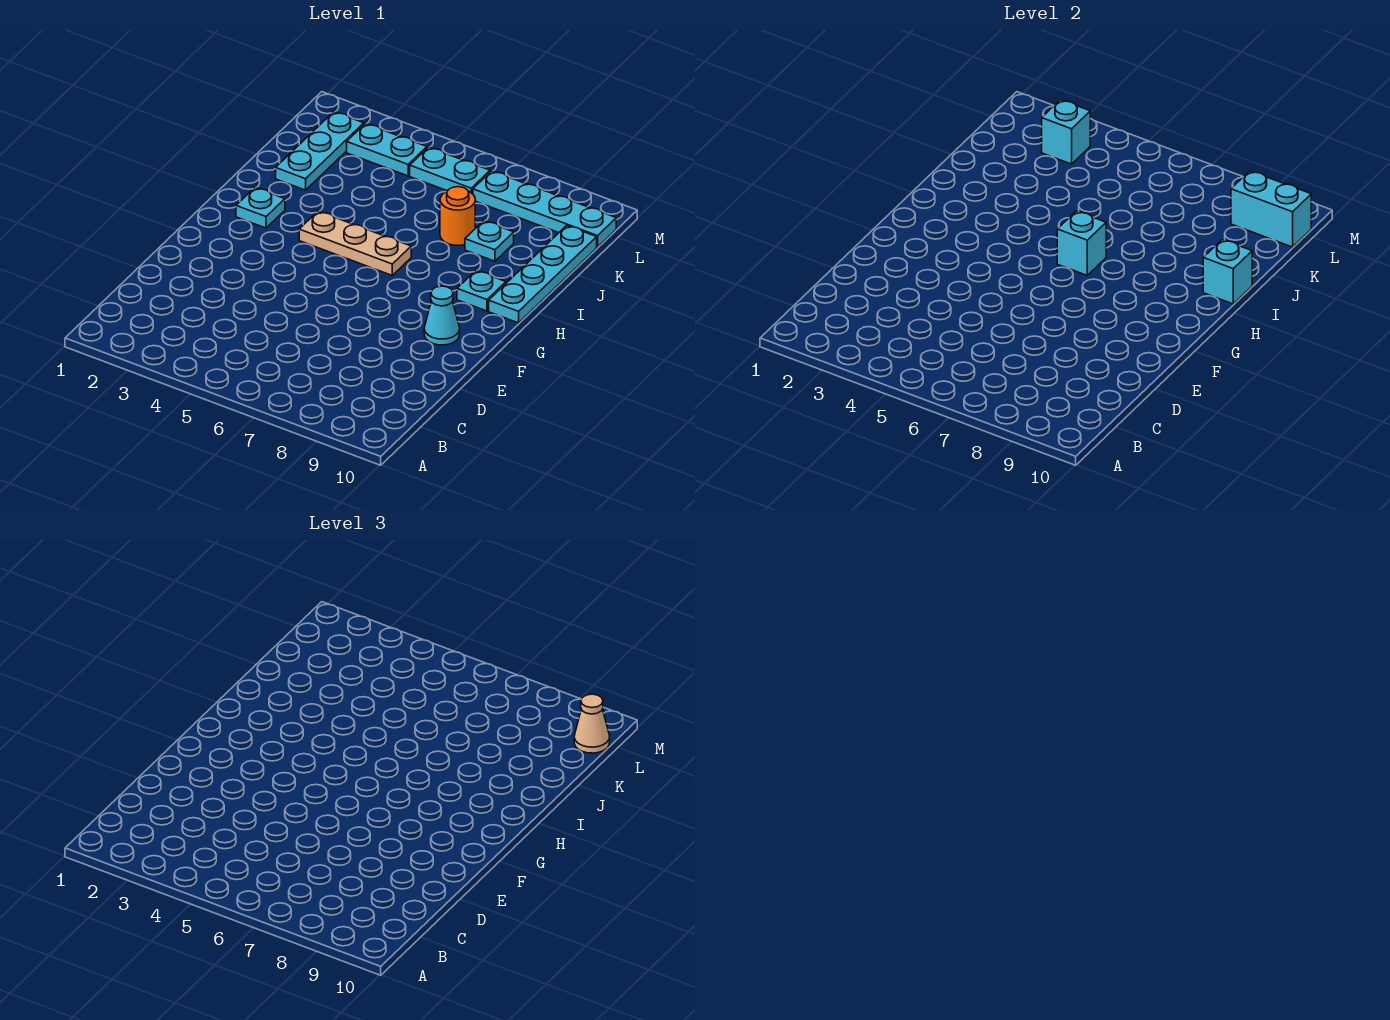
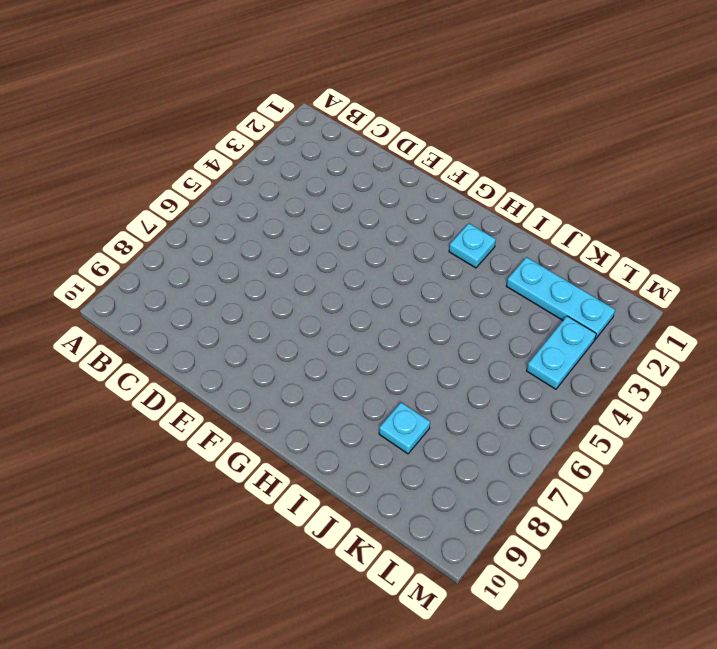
none -> cyan cone F9 level 1
none -> tan plate H4:H6 level 1
none -> cyan plate H9 level 1

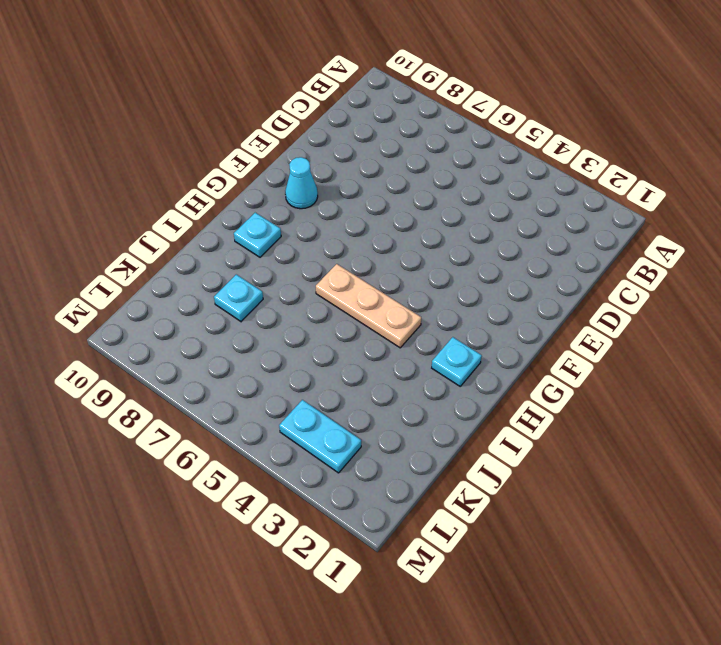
none -> cyan plate H10:K10 level 1
none -> cyan plate J2:L2 level 1
none -> orange round brick J7 level 1

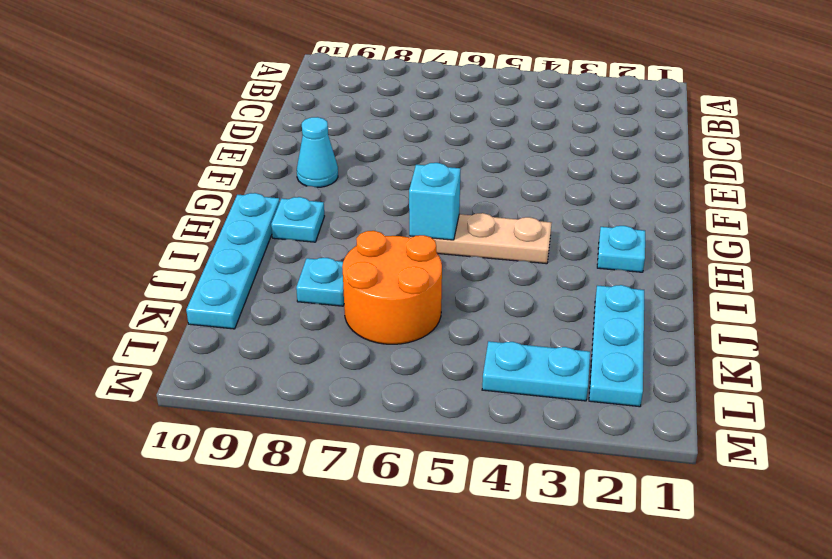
orange round brick J6:K7 level 1 -> orange round brick J7 level 1
none -> cyan plate L5:L6 level 1
none -> cyan plate L7:L10 level 1
none -> cyan brick I10 level 2

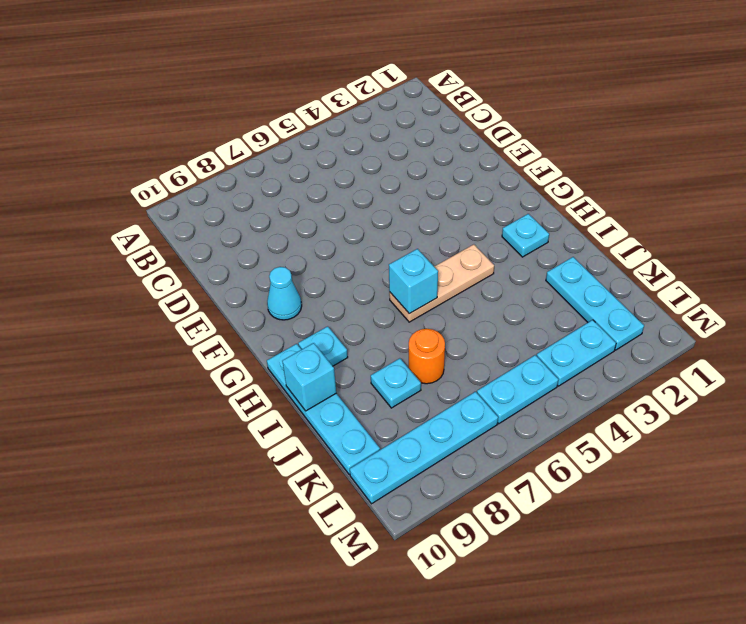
none -> cyan brick L3 level 2
none -> cyan brick L9:L10 level 2
none -> tan cone L10 level 3

